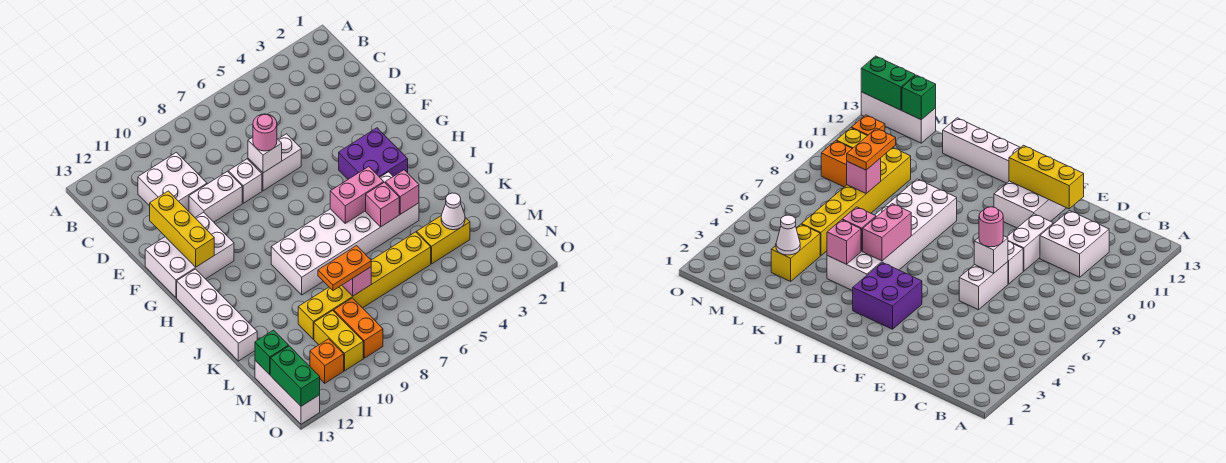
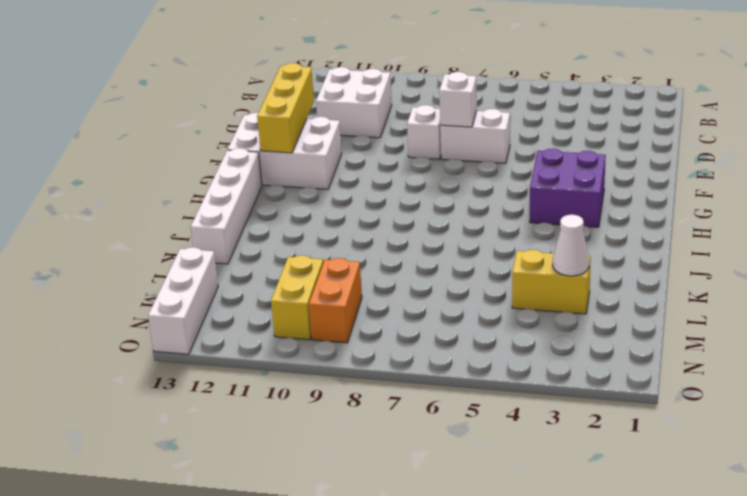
none -> white brick E9:E10 level 1
none -> white brick I4:J9 level 1
none -> yellow brick L5:L10 level 1

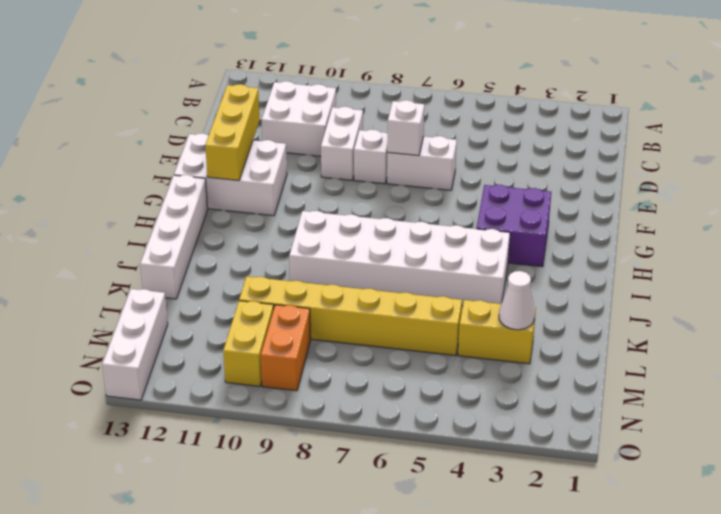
white brick D9:E9 level 1 -> white brick E9:E10 level 1
none -> orange brick N11 level 1
none -> pink brick I5:I6 level 2
none -> pink brick J4 level 2

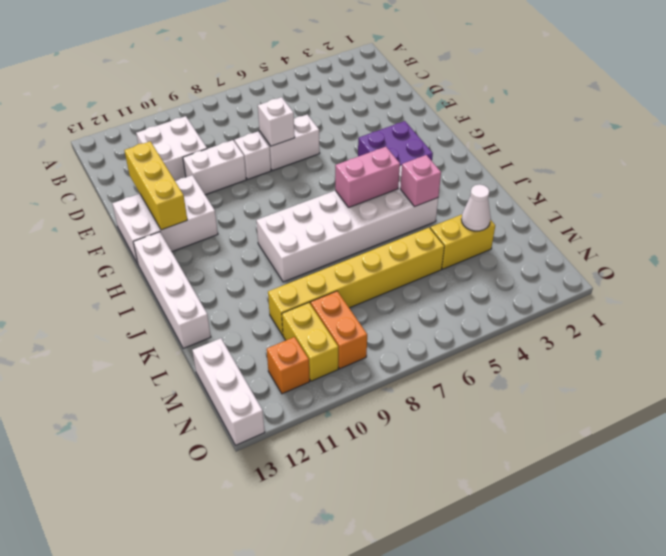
none -> pink brick J5 level 2
none -> pink brick L8 level 2
none -> green brick M13 level 2

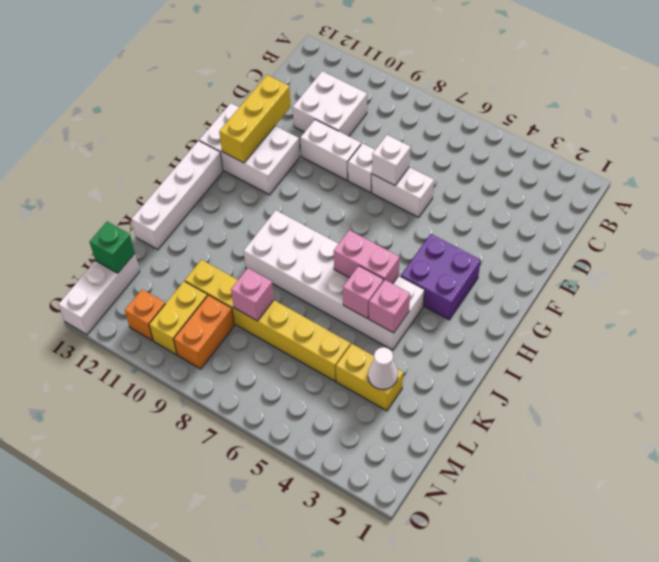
none -> green brick N13:O13 level 2
none -> pink round brick E7 level 3
none -> orange plate L8:L9 level 3

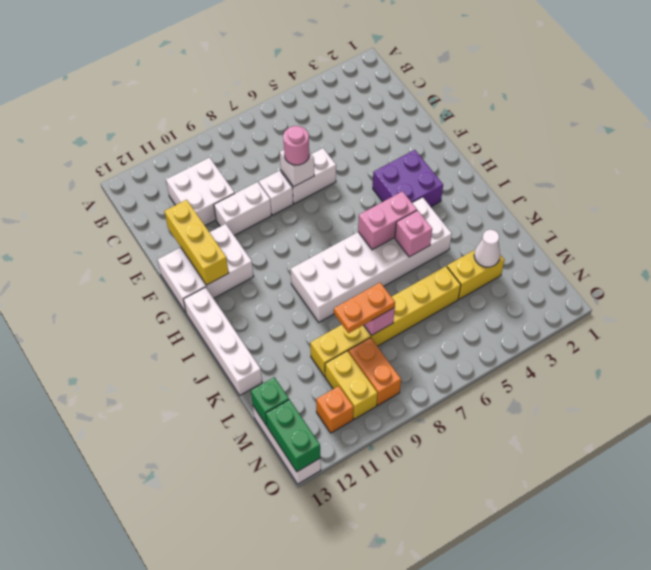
none -> pink brick J4 level 2

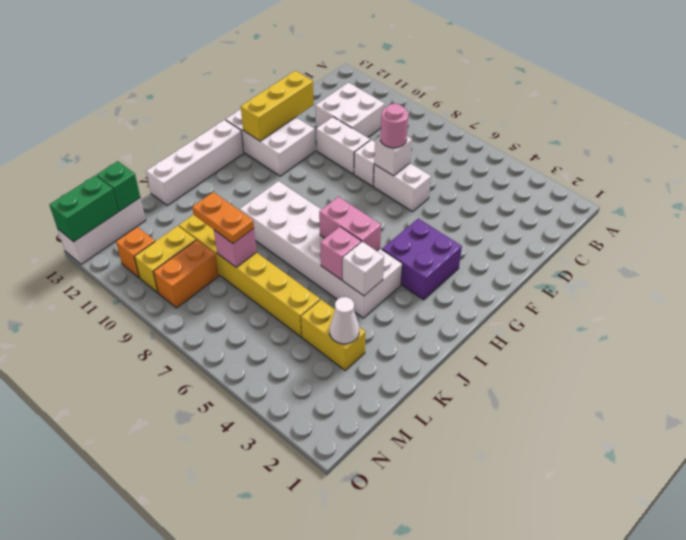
white brick J4 level 2 -> pink brick J4 level 2

